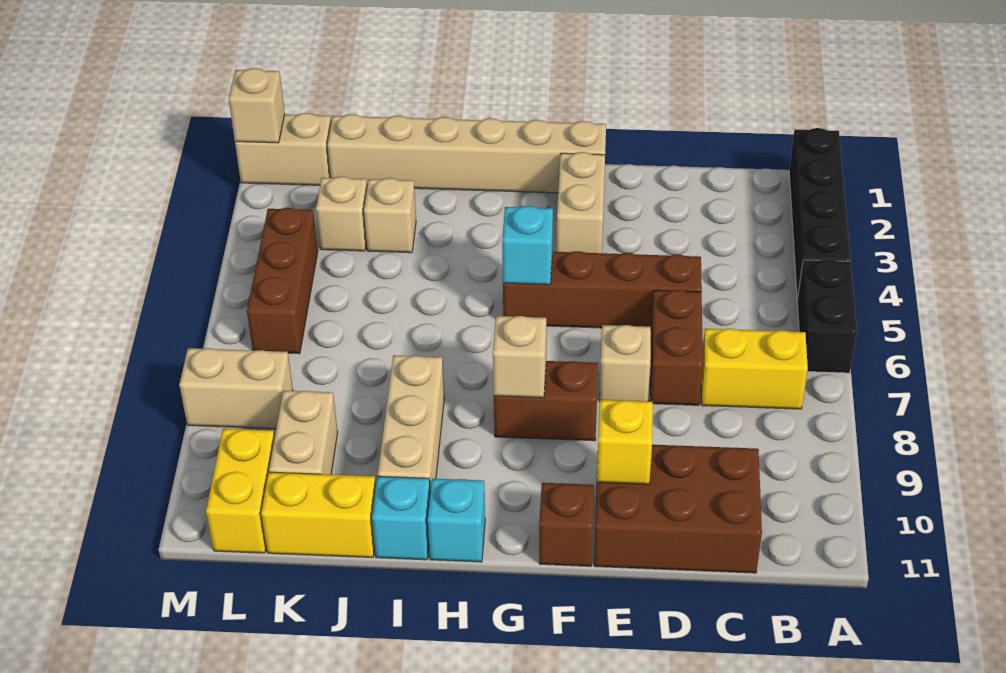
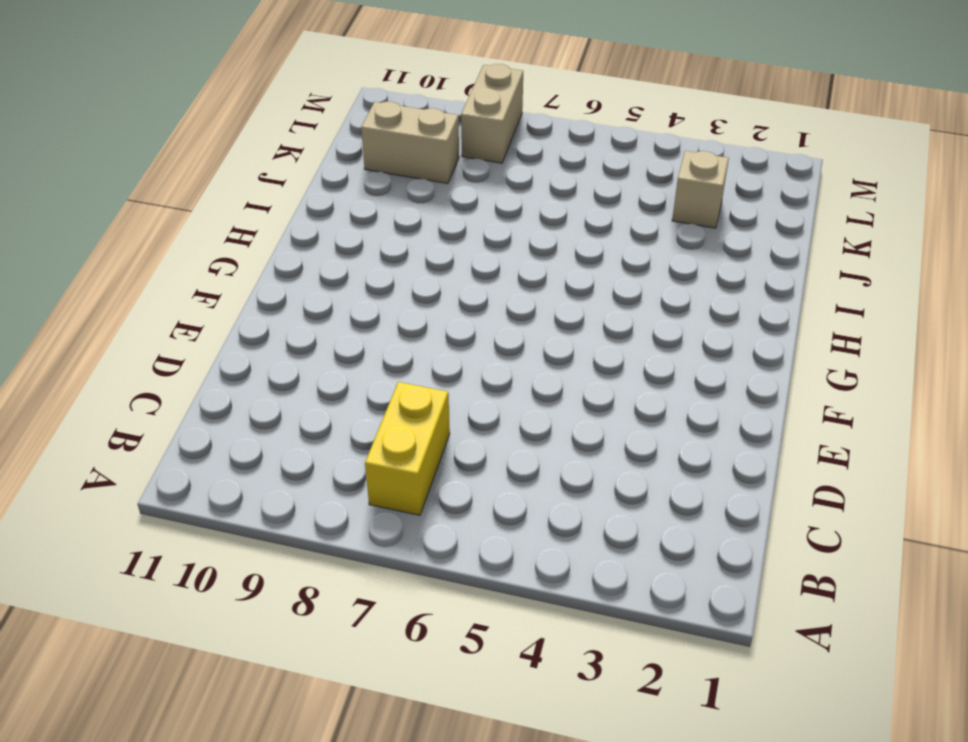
none -> black brick A1:A4 level 1
none -> black brick A5:A6 level 1
none -> brown brick C10:E11 level 1

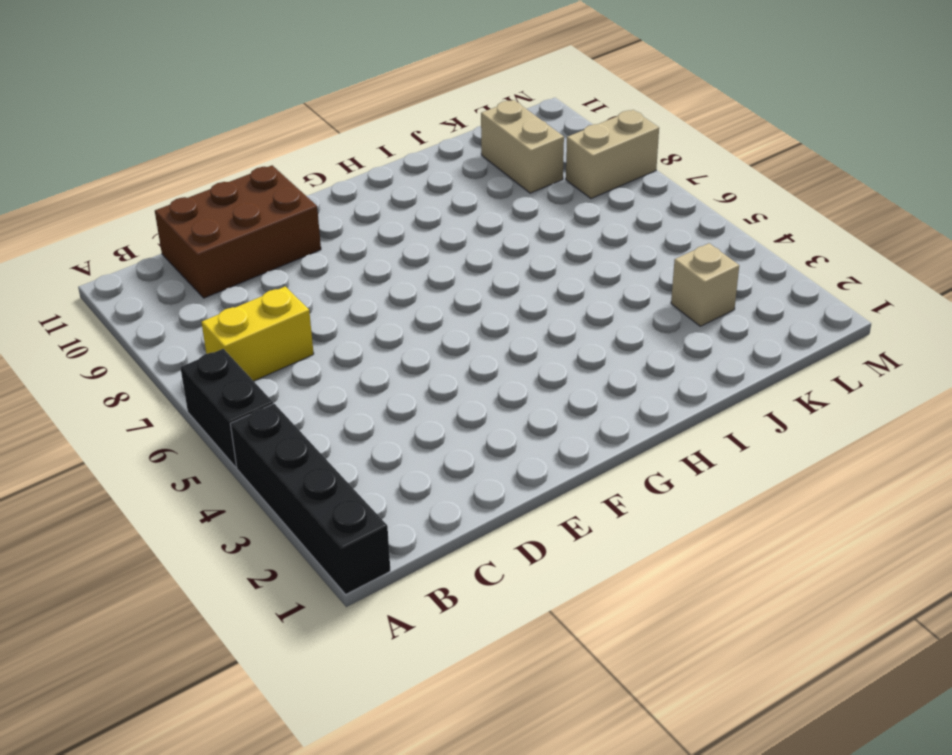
none -> brown brick D5:G5 level 1
none -> brown brick D6:D7 level 1
none -> tan brick E7 level 1

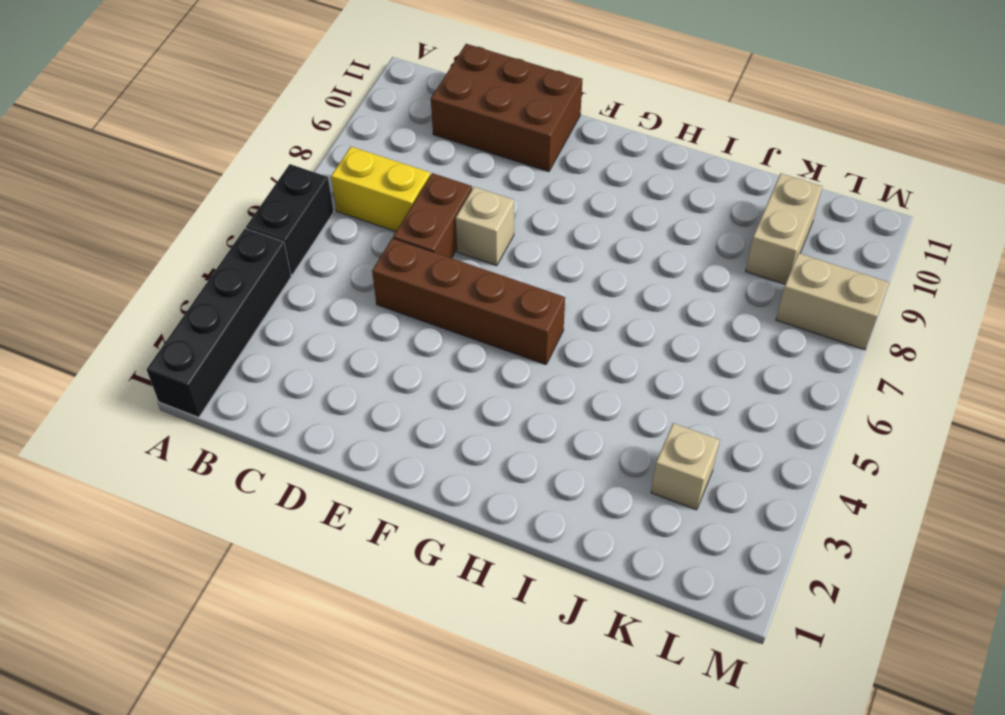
none -> tan brick F1:K1 level 1
none -> tan brick F2:F3 level 1
none -> brown brick F8:G8 level 1

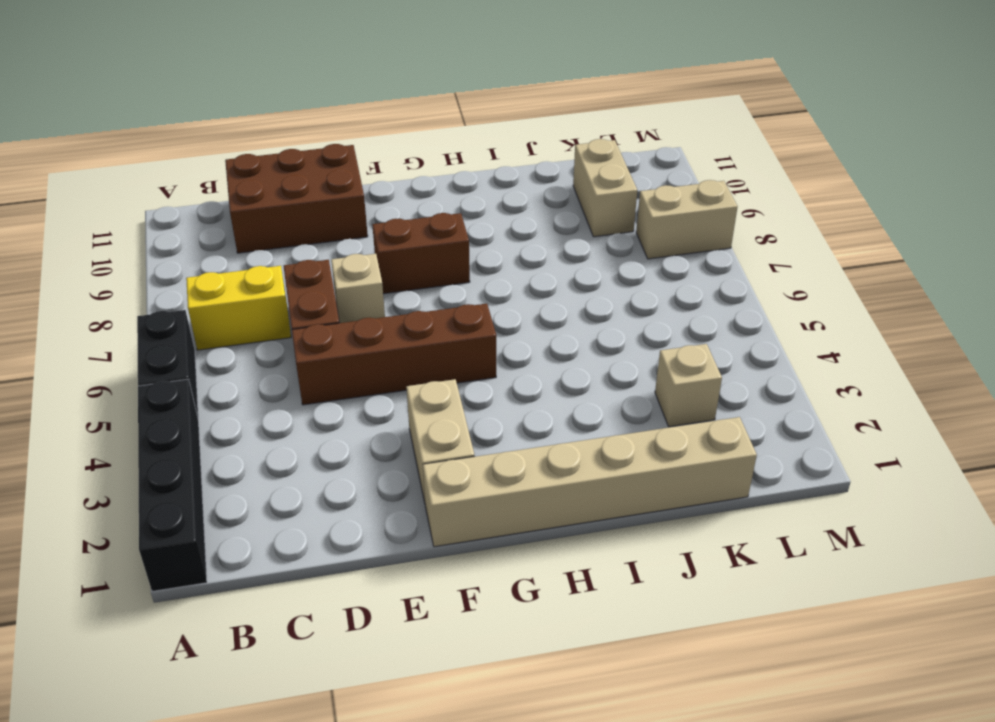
none -> brown brick F11 level 1
none -> cyan brick H11 level 1
none -> tan brick I8:I10 level 1

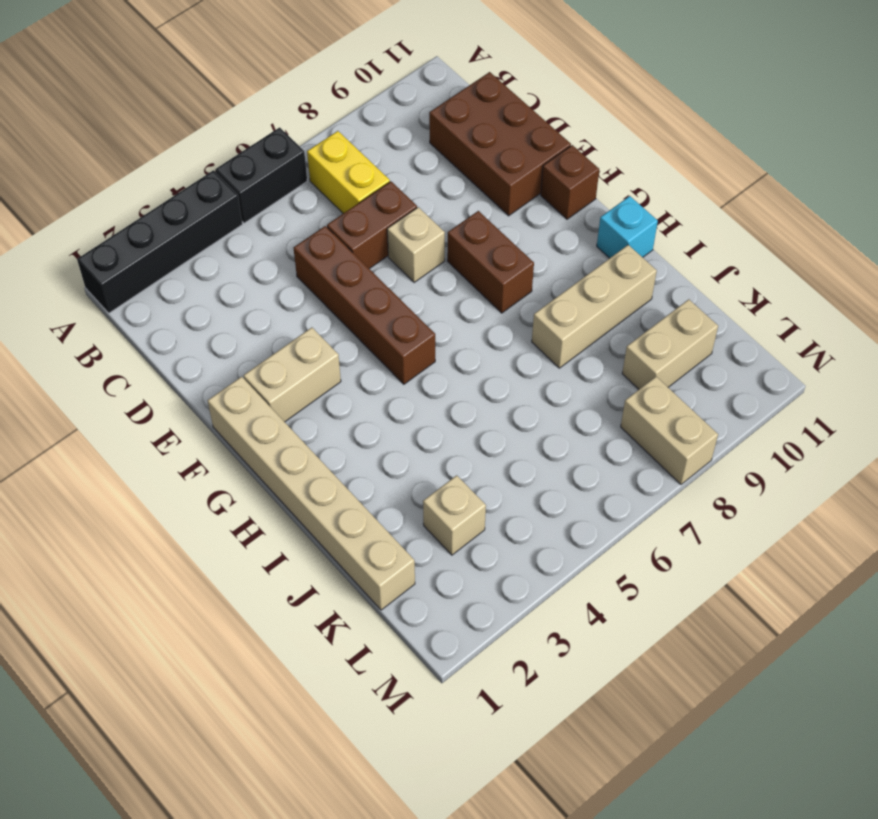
none -> cyan brick I11 level 1
none -> tan brick J3 level 1
none -> yellow brick J11:K11 level 1

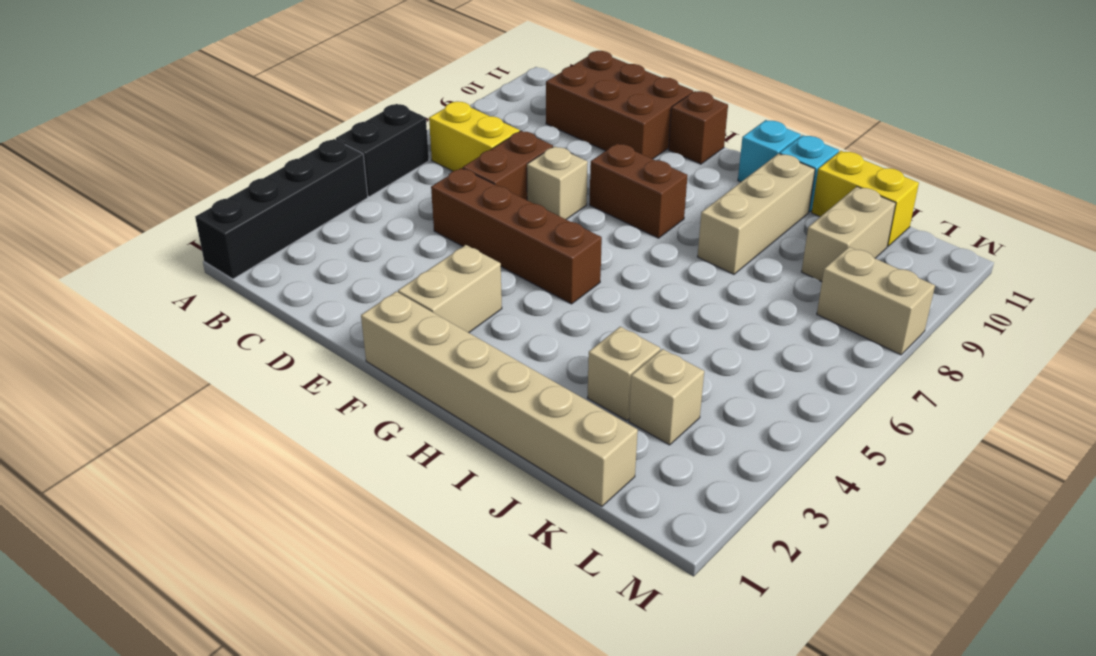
none -> tan brick L1:M1 level 1
none -> brown brick L4:L6 level 1
none -> yellow brick L10:L11 level 1

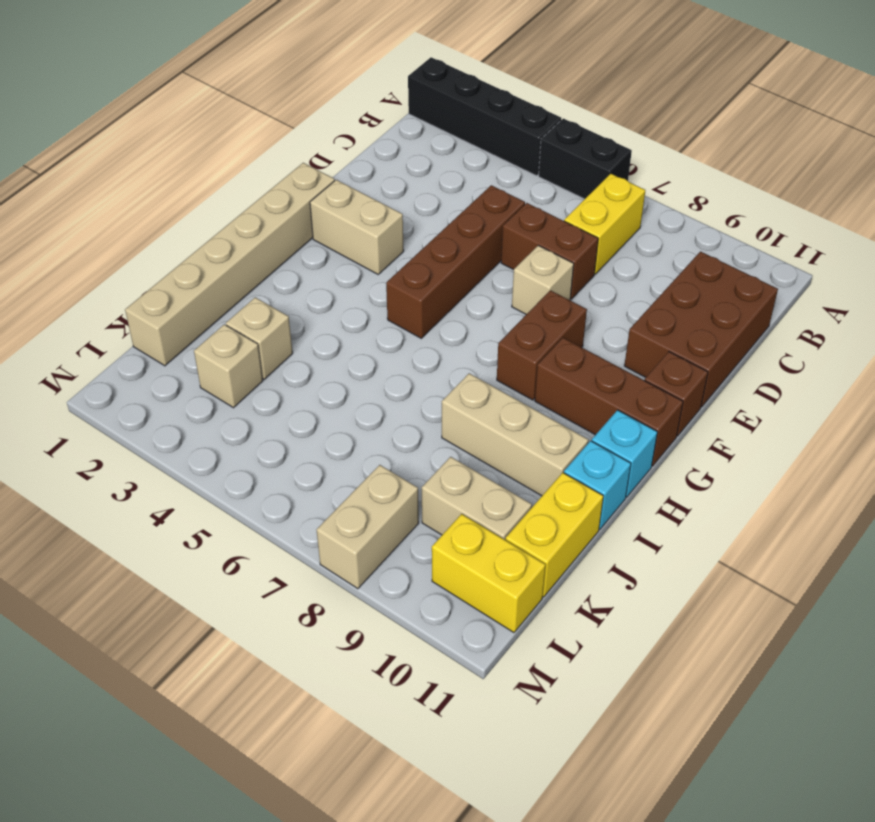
brown brick G9:G11 level 1 -> brown brick L4:L6 level 1
none -> tan brick L1:M1 level 1
none -> yellow brick E10 level 2
none -> cyan brick G5 level 2

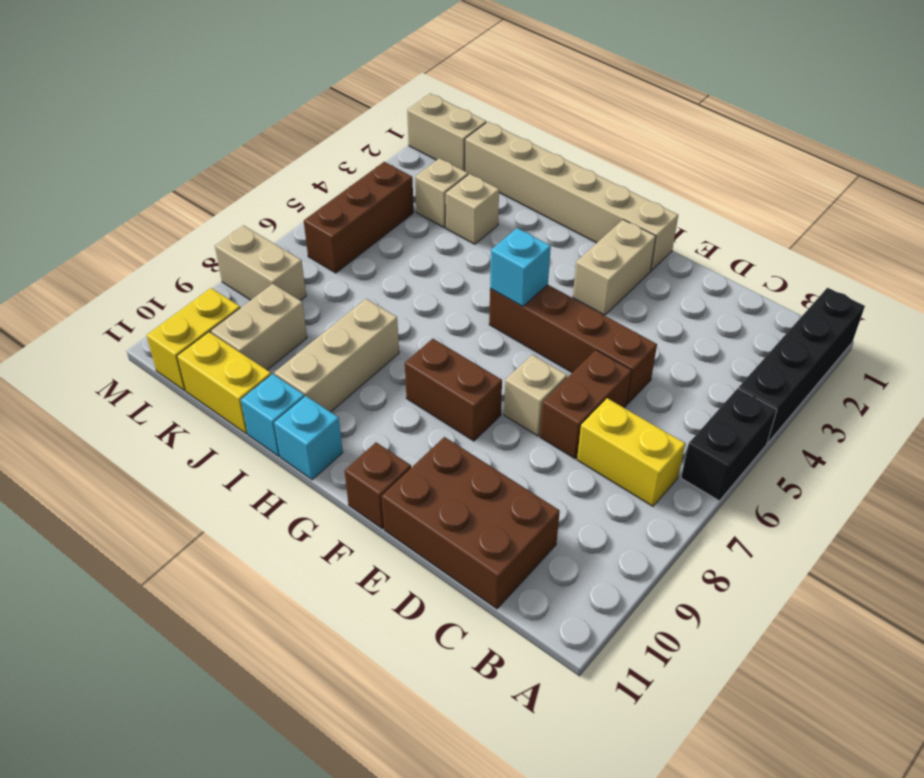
none -> yellow brick E10 level 2
none -> tan brick G8 level 2
none -> tan brick M1 level 2

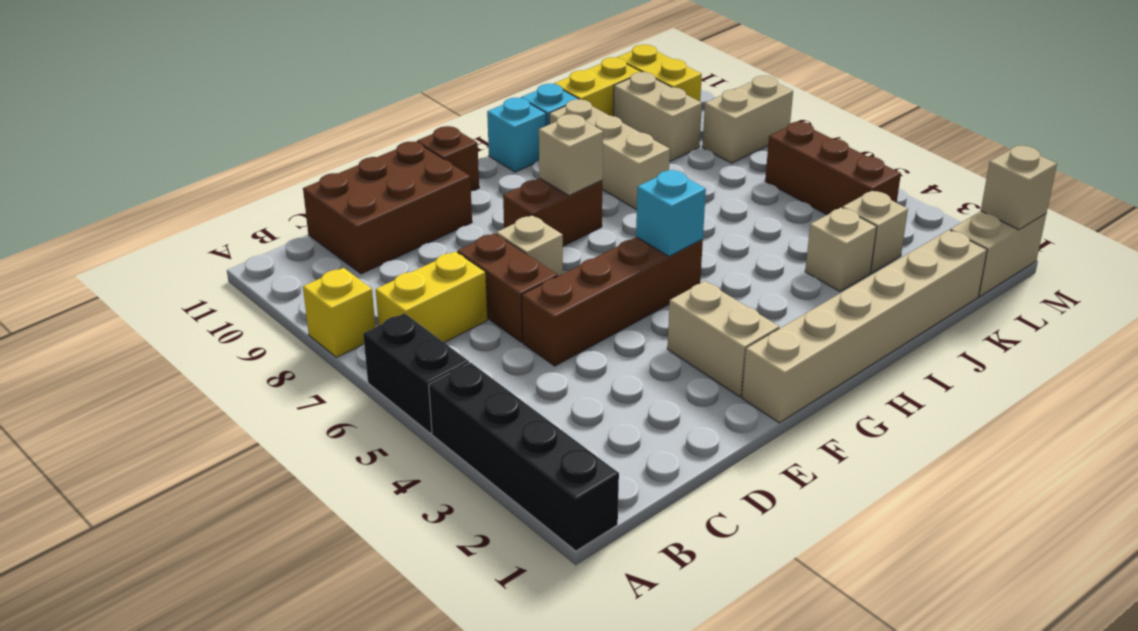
yellow brick A8 level 1 -> yellow brick E10 level 2

